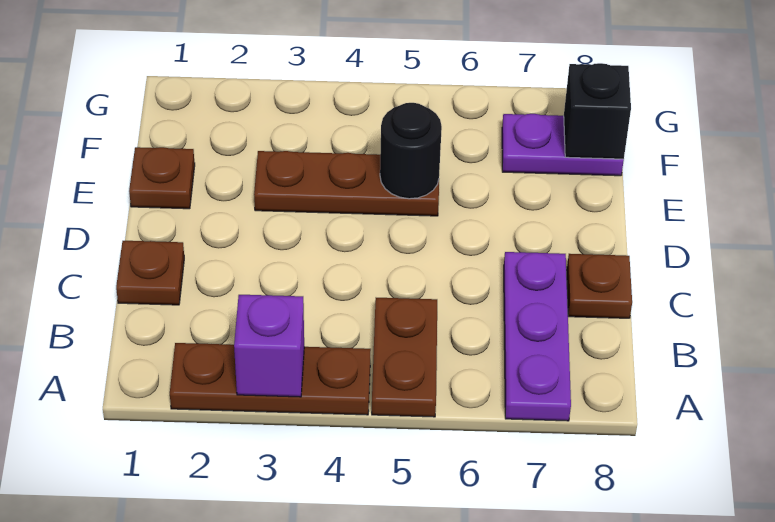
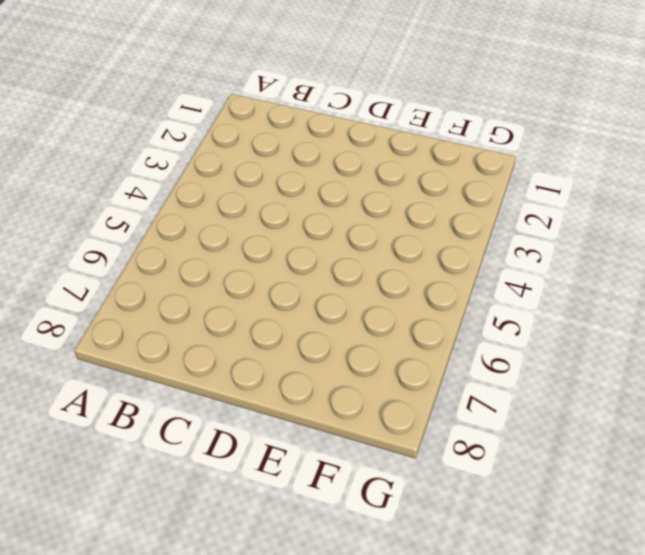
none -> brown plate A2:A4 level 1
none -> brown plate A5:B5 level 1

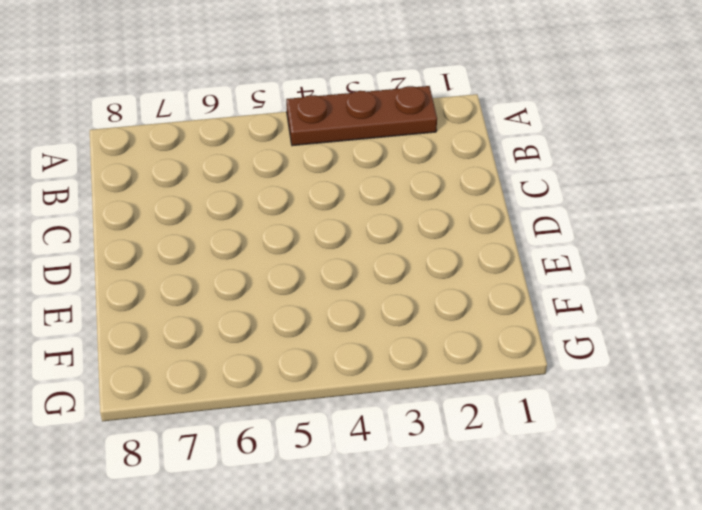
none -> brown plate A5:B5 level 1
none -> purple plate A7:C7 level 1

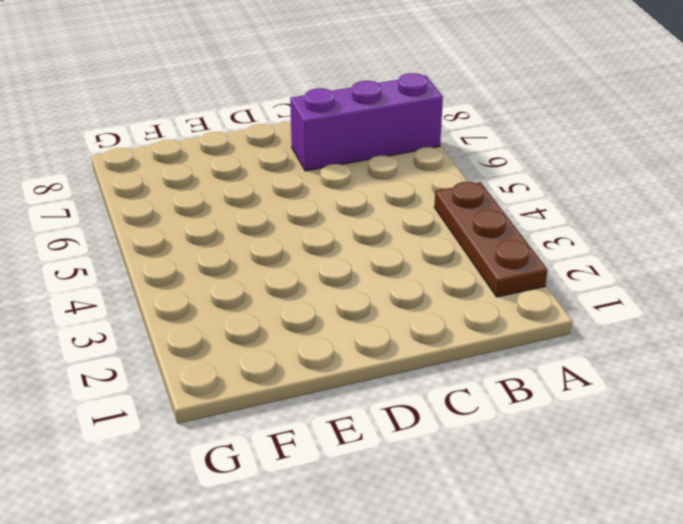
purple brick A7:C7 level 1 -> purple plate A7:C7 level 1
none -> brown plate A5:B5 level 1
none -> brown plate C1 level 1

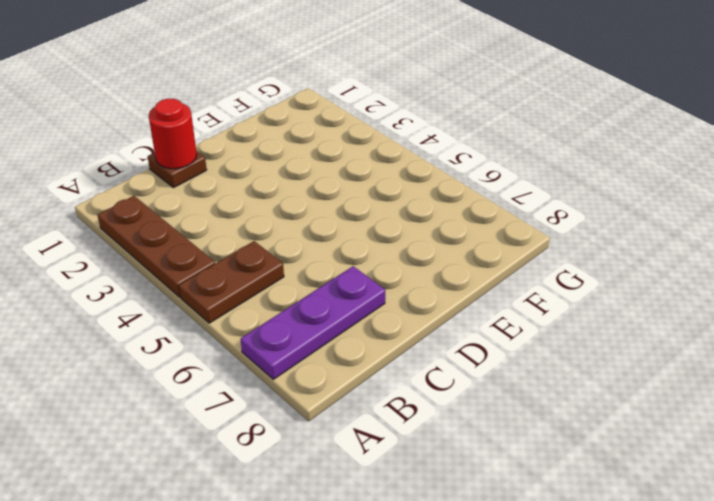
red round brick C1 level 2 -> none
none -> brown plate C8 level 1
none -> brown plate E1 level 1

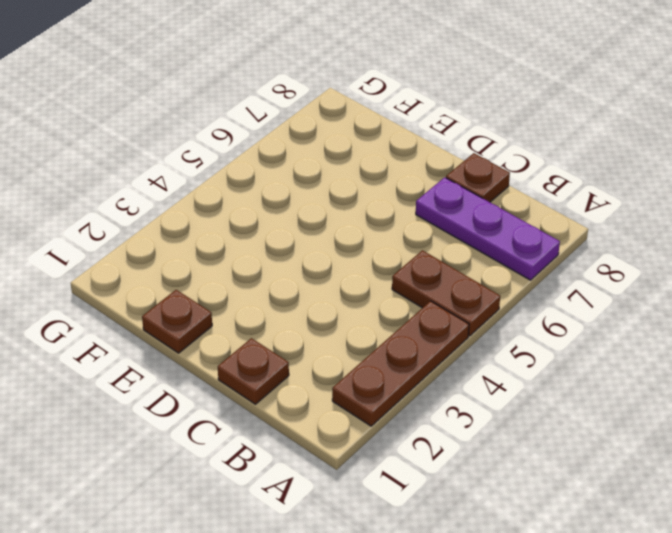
none -> brown plate E3:E5 level 1
none -> purple plate F7:F8 level 1

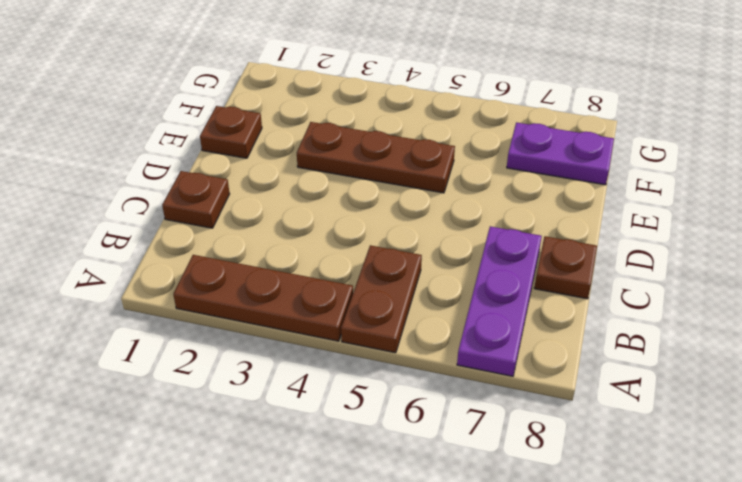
none -> purple brick A3 level 2
none -> black round brick E5 level 2

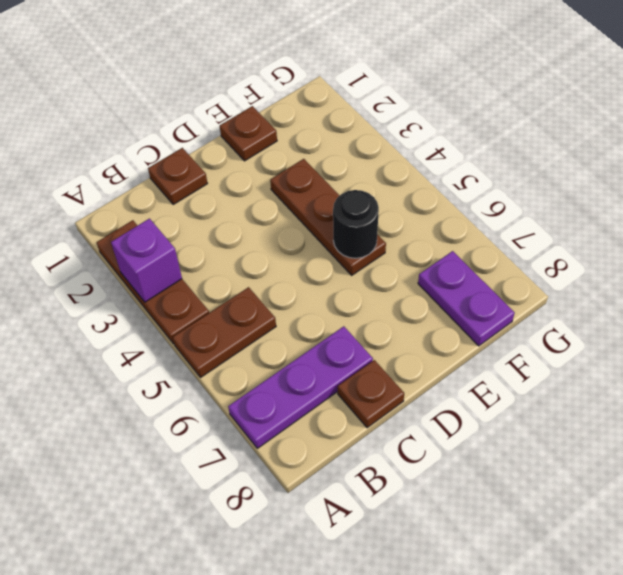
none -> black brick F8 level 2

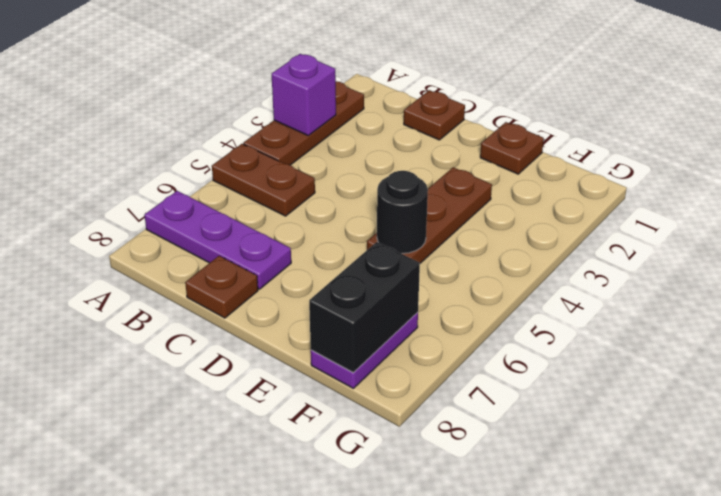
black brick F7:F8 level 2 -> black brick F8 level 2

